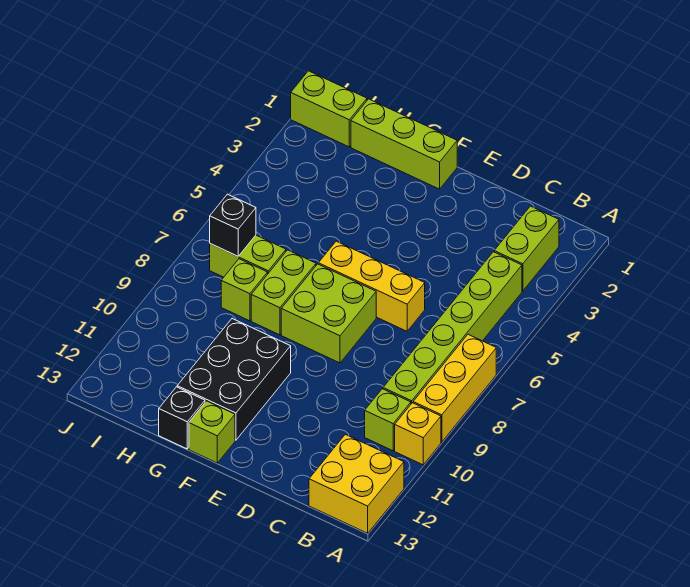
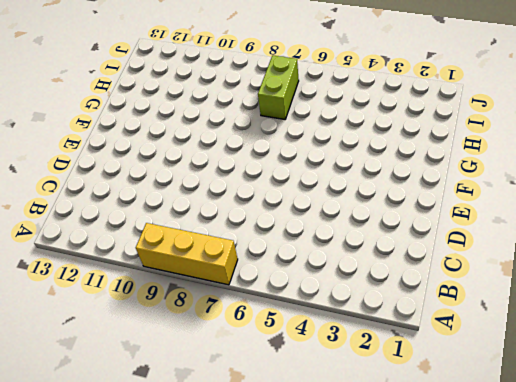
none -> yellow brick A10 level 1
none -> yellow brick A12:B13 level 1
none -> lime brick B2:B3 level 1

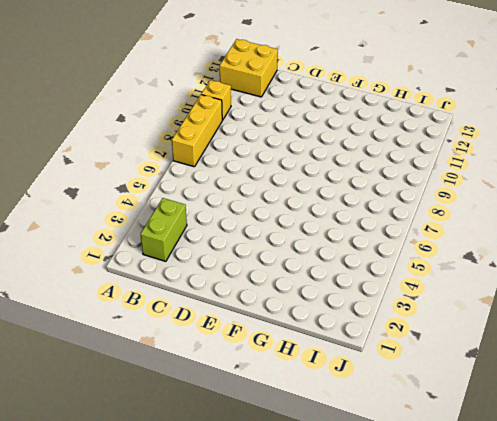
none -> lime brick B4:B9 level 1
none -> lime brick B10 level 1
none -> yellow brick D6:F6 level 1

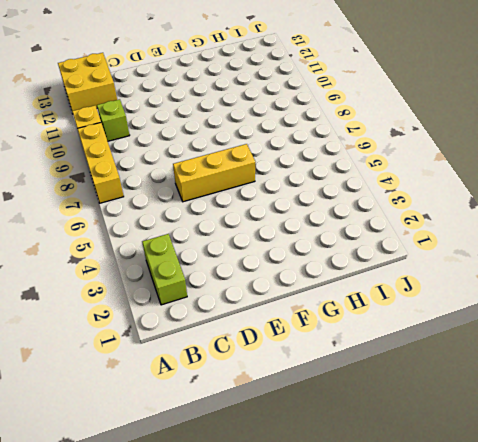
none -> lime brick B4:B9 level 1
none -> lime brick E7:F8 level 1
none -> lime brick F1:H1 level 1

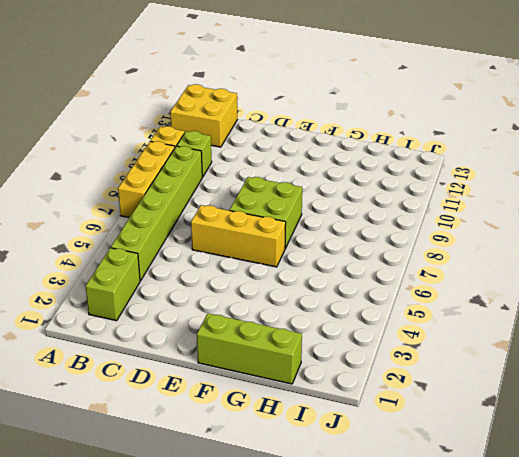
none -> black brick F10:G12 level 1
none -> lime brick F13 level 1
none -> lime brick G7:G8 level 1

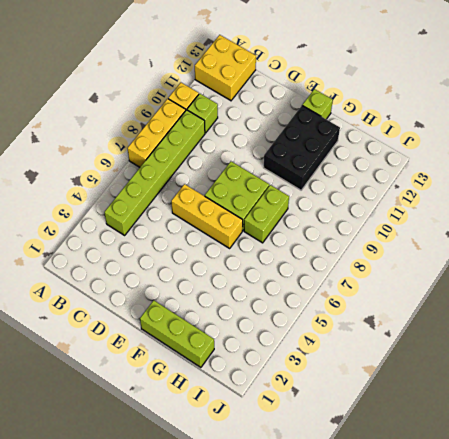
none -> lime brick B2:B3 level 1
none -> black brick G13 level 1
none -> lime brick H7:I7 level 1

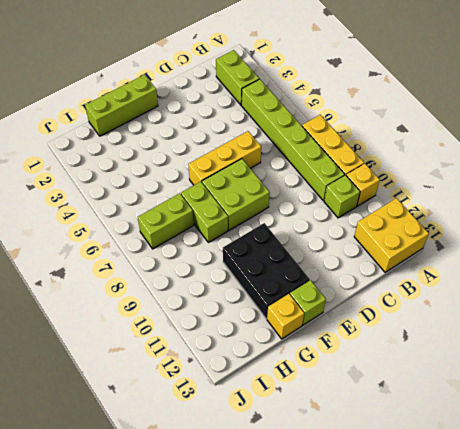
yellow brick G13 level 1 -> black brick G13 level 1
none -> lime brick H8 level 1
none -> lime brick I1:J1 level 1
none -> black brick I7 level 2

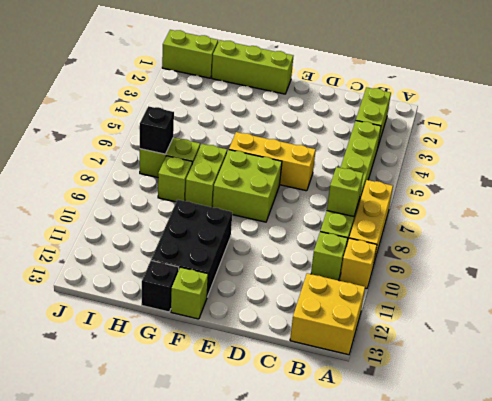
lime brick B8 level 2 -> none

